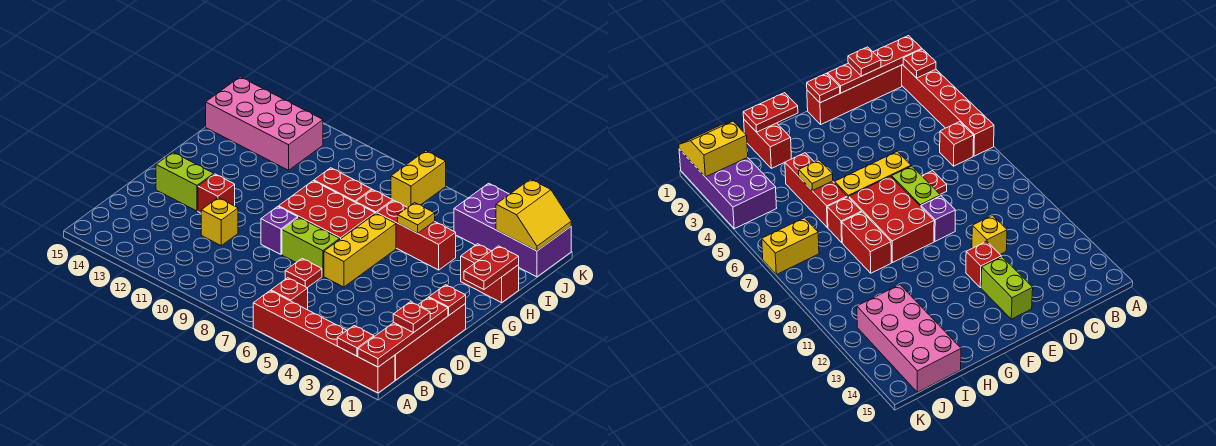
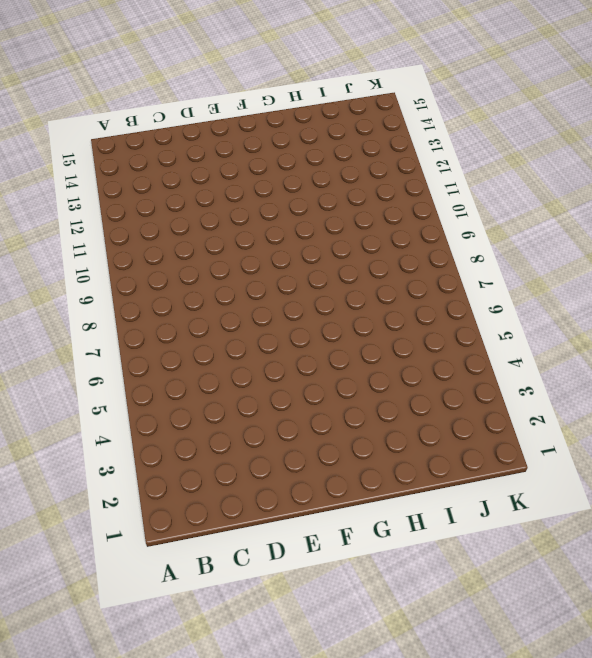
none -> red brick A1:A6 level 1
none -> red brick B1:E1 level 1
none -> red brick B6 level 1

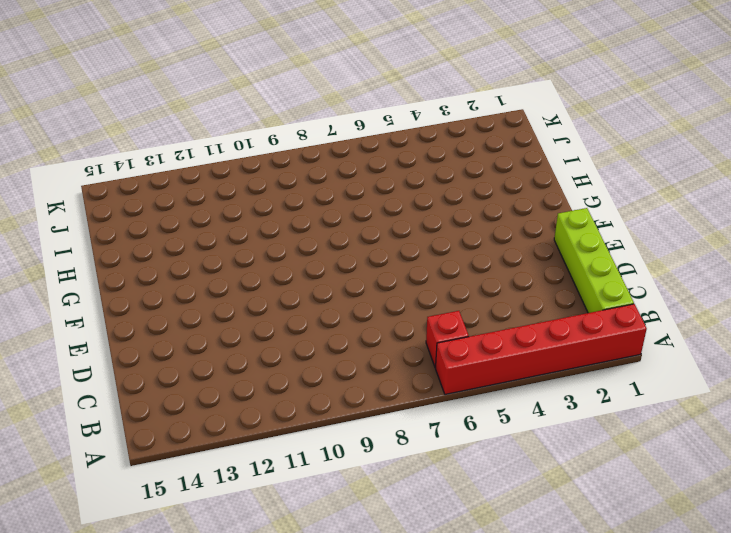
lime brick B1:E1 level 1 -> red brick B1:E1 level 1
none -> red plate D7 level 1
none -> yellow brick D11 level 1
none -> yellow brick E6:G6 level 1

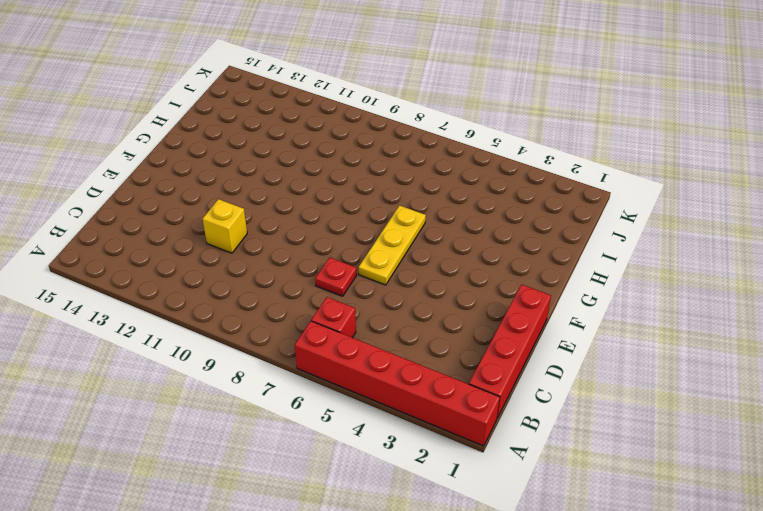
yellow plate E6:G6 level 1 -> yellow brick E6:G6 level 1
none -> lime brick E7:E8 level 1
none -> purple brick E9 level 1
none -> red brick E12 level 1

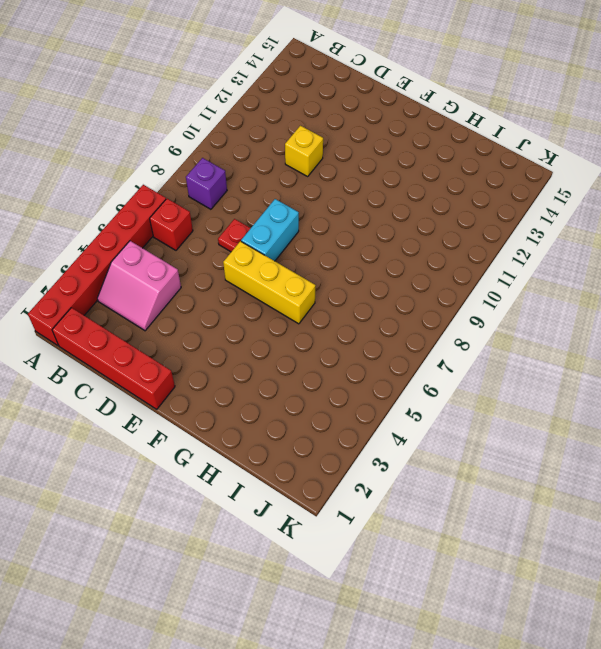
pink slope B3:C4 level 1 top 4 -> none
purple brick B8 level 1 -> purple brick E9 level 1
cyan brick E7:E8 level 1 -> lime brick E7:E8 level 1
none -> red brick E12 level 1
none -> lime brick E13:E14 level 1
none -> red brick F7:G9 level 1

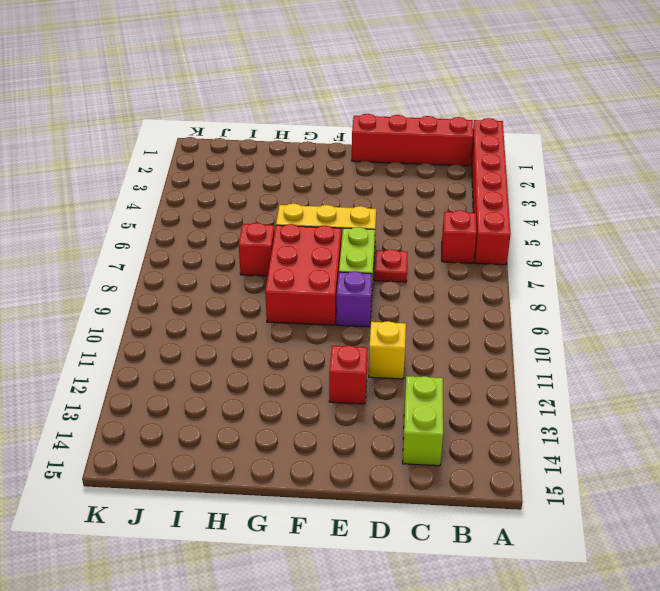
lime brick C13:C14 level 1 -> lime brick E13:E14 level 1
none -> red brick H1:H2 level 1
none -> red brick H4:H6 level 1
none -> red brick H8:H9 level 1

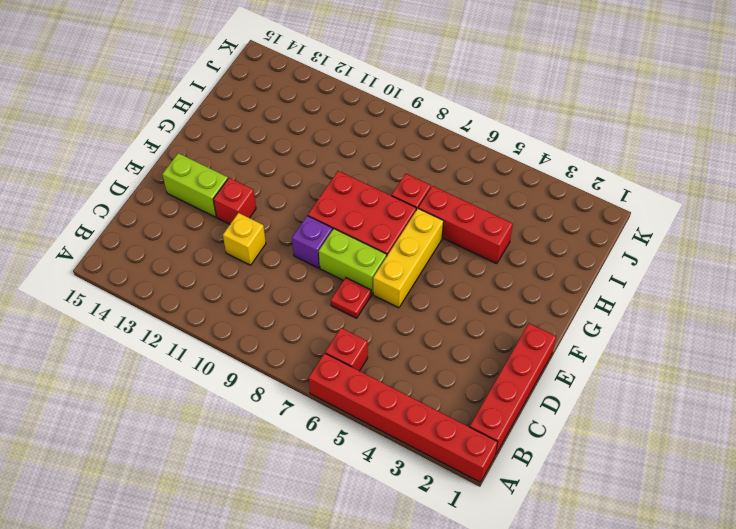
none -> red brick H1:H2 level 1
none -> red brick H8:H9 level 1
none -> pink brick I12:J15 level 1

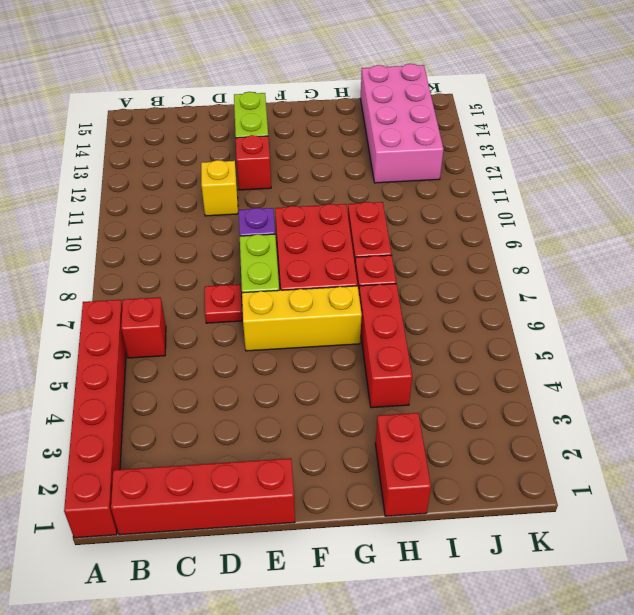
none -> purple brick J1:K4 level 1
none -> yellow brick J7:K7 level 1
none -> red plate A1:D1 level 2

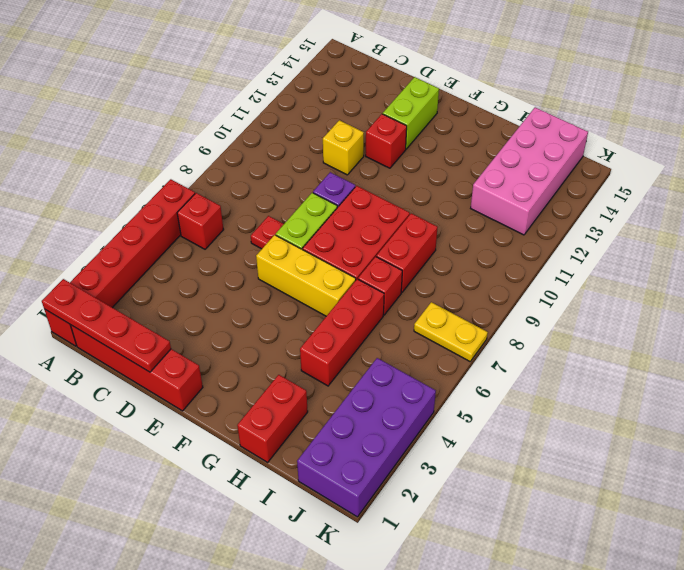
yellow plate J7:K7 level 1 -> yellow brick J7:K7 level 1
none -> red plate A2 level 2
none -> red plate E1 level 2
none -> red plate G1:H1 level 2

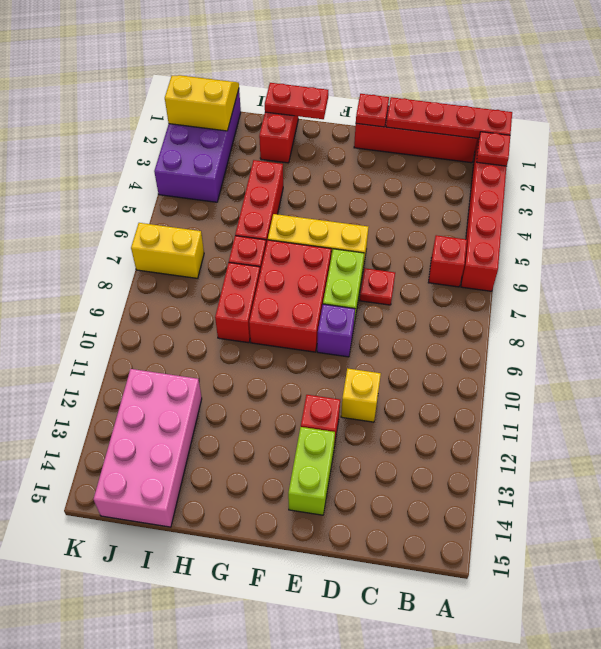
none -> yellow plate H5 level 2
none -> red plate C1 level 3

